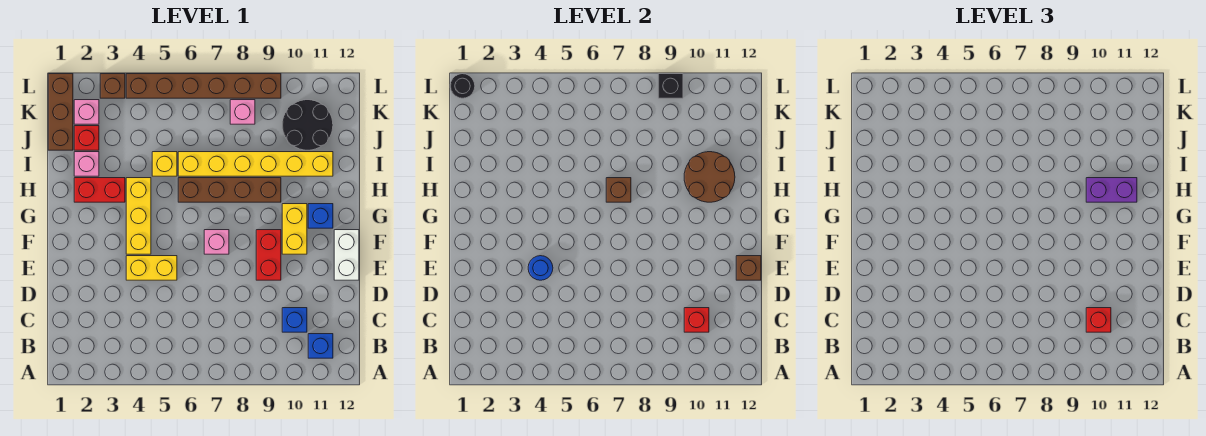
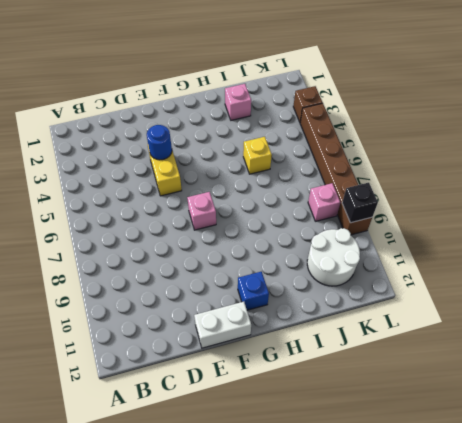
white round brick J10:K11 level 1 -> black round brick J10:K11 level 1
none -> blue brick B11 level 1
none -> blue brick C10 level 1
none -> red brick E9:F9 level 1
none -> yellow brick F4:H4 level 1

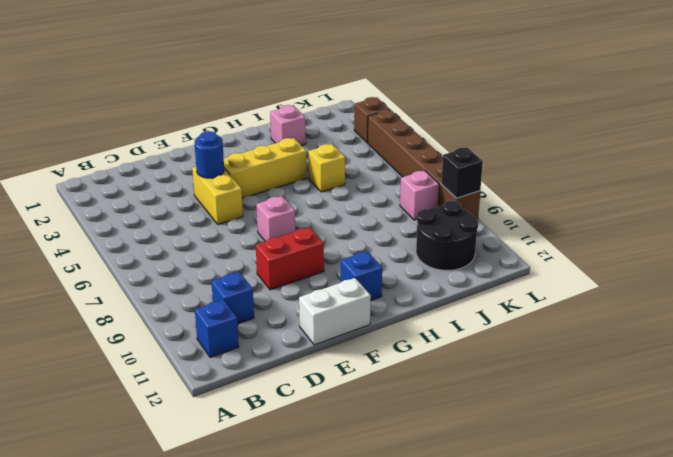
none -> yellow brick F10:G10 level 1
none -> red brick H2:H3 level 1
none -> brown brick H6:H9 level 1
none -> yellow brick I6:I11 level 1

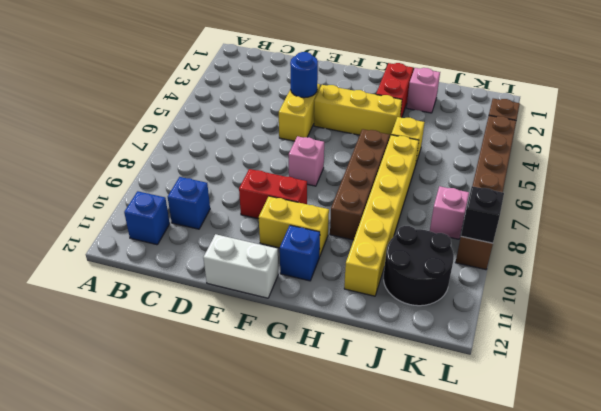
none -> brown brick J1:L1 level 1
none -> red brick J2 level 1
none -> pink brick K2 level 1
none -> red brick C10 level 2

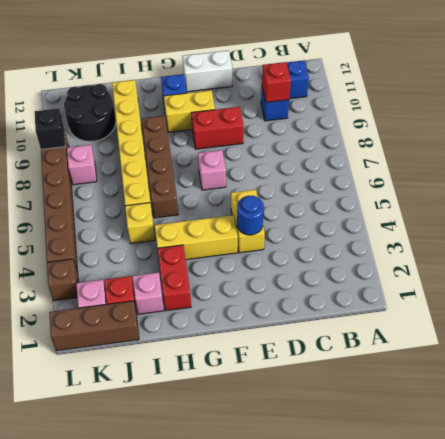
none -> brown brick E12 level 2
none -> brown brick H7 level 2
none -> brown round brick H10:I11 level 2
none -> black round brick L1 level 2

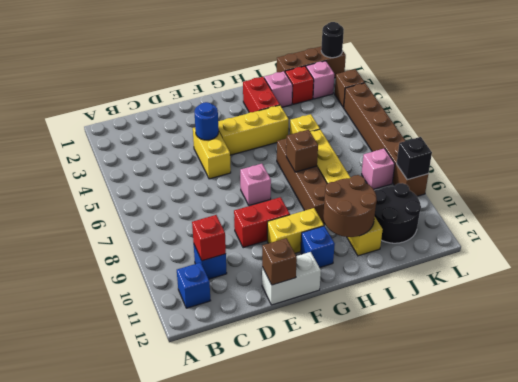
none -> red brick C10 level 3
none -> purple brick H10:H11 level 3

